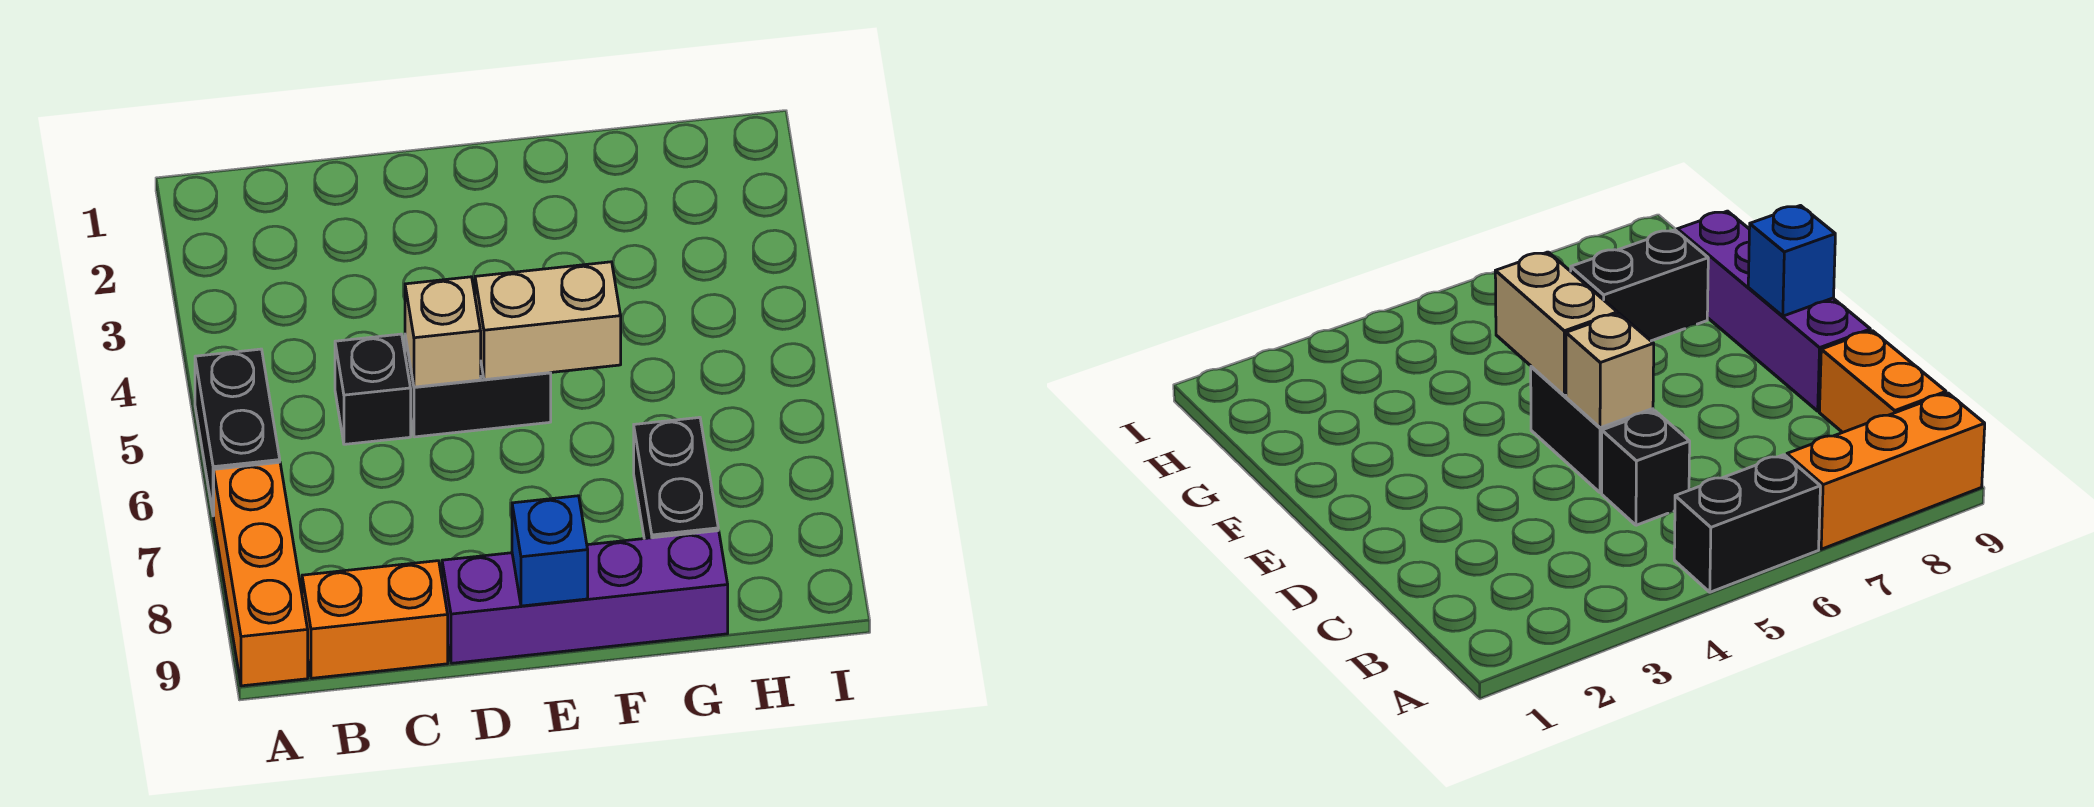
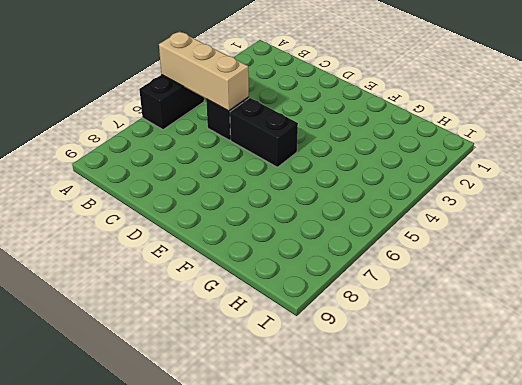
tan brick A5:C5 level 2 -> none
none -> orange brick A7:A9 level 1
none -> orange brick B9:C9 level 1

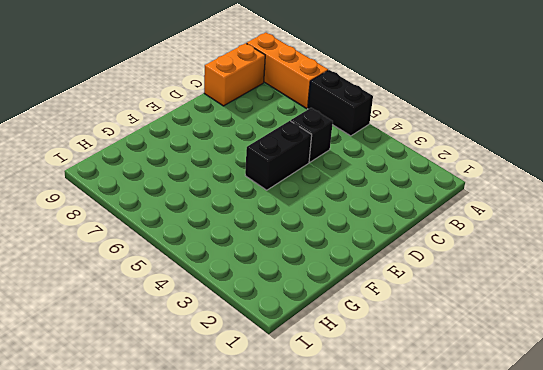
none -> purple brick D9:G9 level 1
none -> black brick G7:G8 level 1

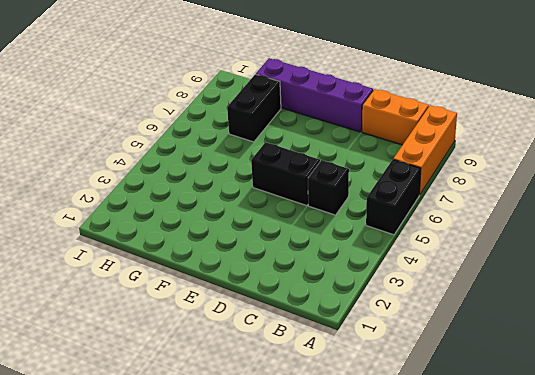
none -> tan brick D5 level 2
none -> tan brick E5:F5 level 2

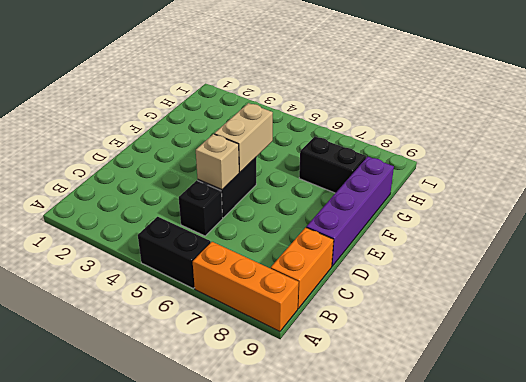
none -> blue brick E9 level 2

